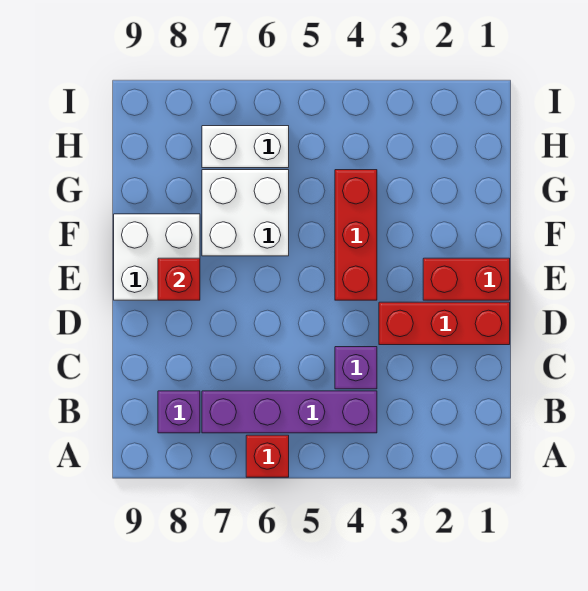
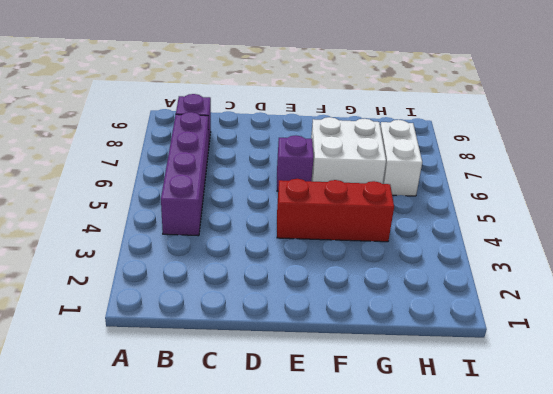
purple brick E6 level 1 -> purple brick C4 level 1
none -> red brick A6 level 1
none -> red brick D1:D3 level 1

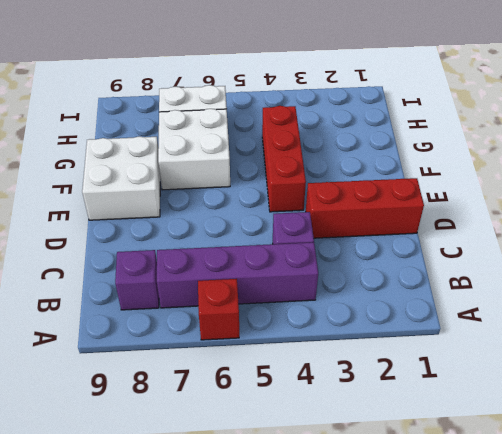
none -> red brick E1:E2 level 1
none -> red brick E8 level 2

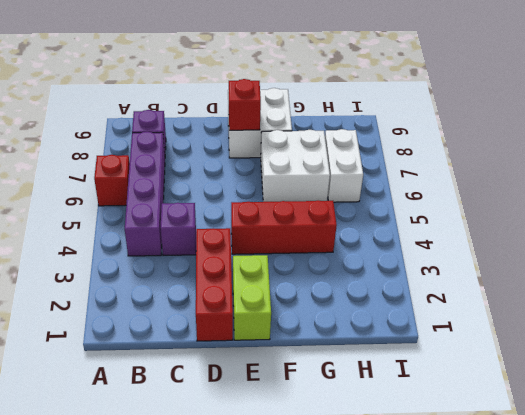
lime brick E1:E2 level 1 -> red brick E1:E2 level 1

